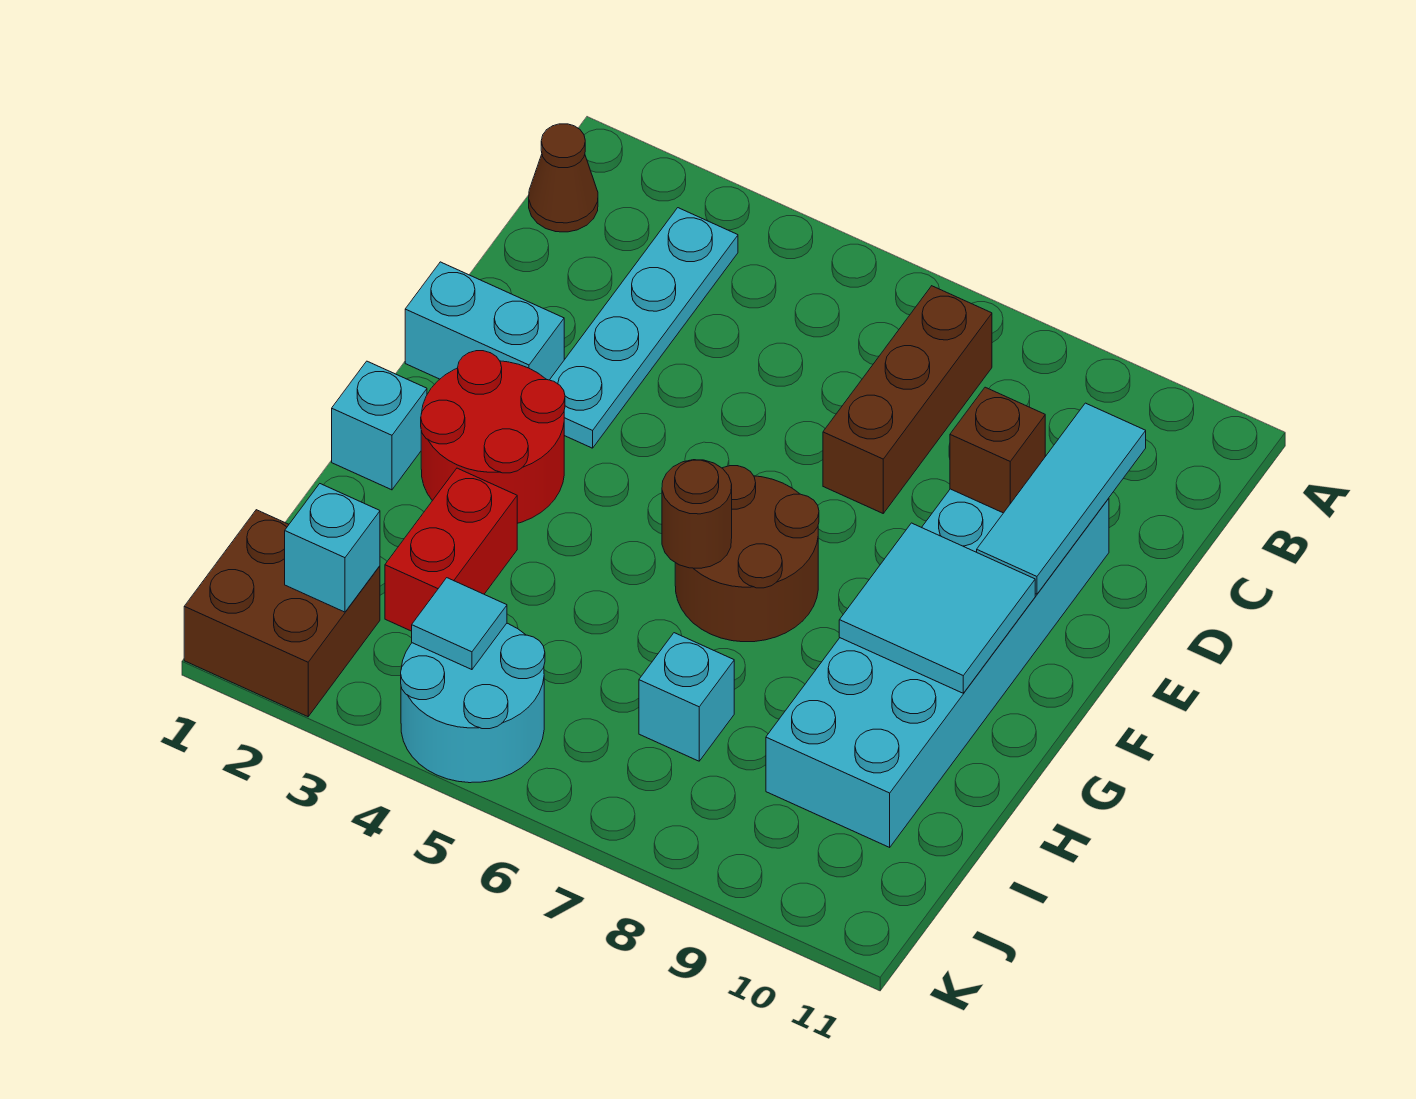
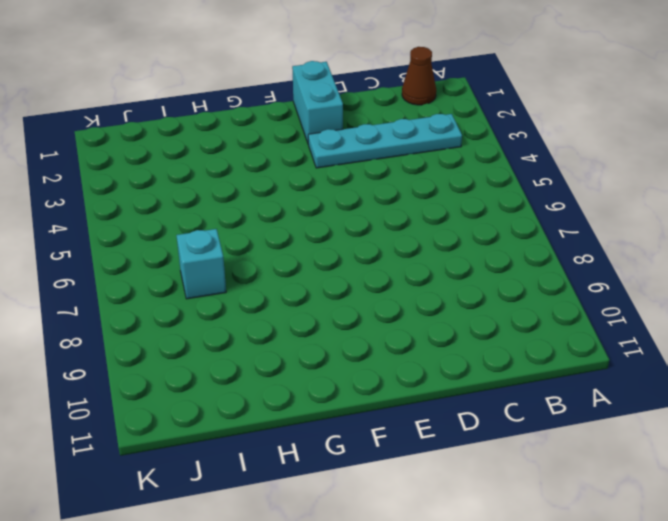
none -> brown brick B7:D7 level 1
none -> cyan brick D9:I10 level 1
none -> red round brick F2:G3 level 1

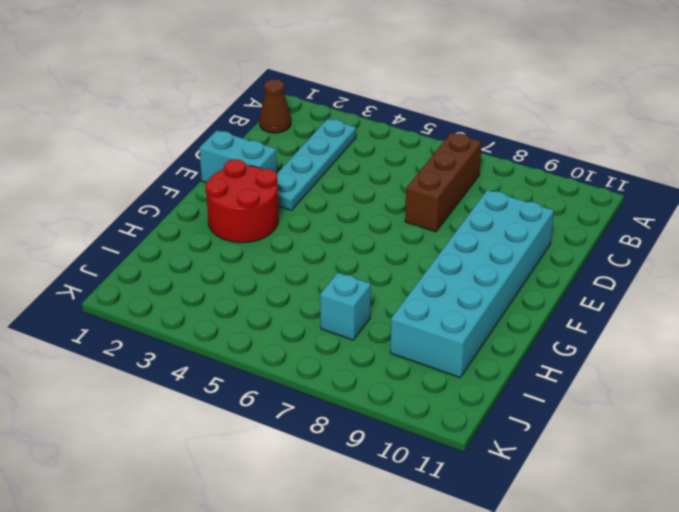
none -> brown round brick F6:G7 level 1
none -> cyan brick G1 level 1
none -> red brick H3:I3 level 1

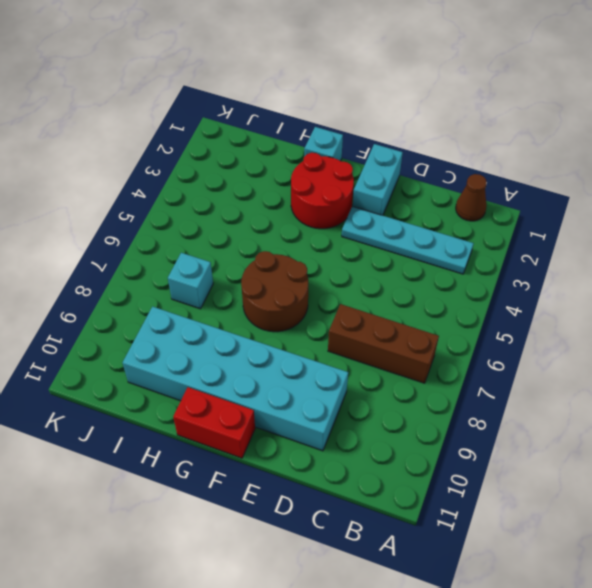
red brick F11:G11 level 1 -> red brick H3:I3 level 1
none -> brown brick J1:K2 level 1
none -> cyan round brick J4:K5 level 1
none -> cyan tile C10:E10 level 2

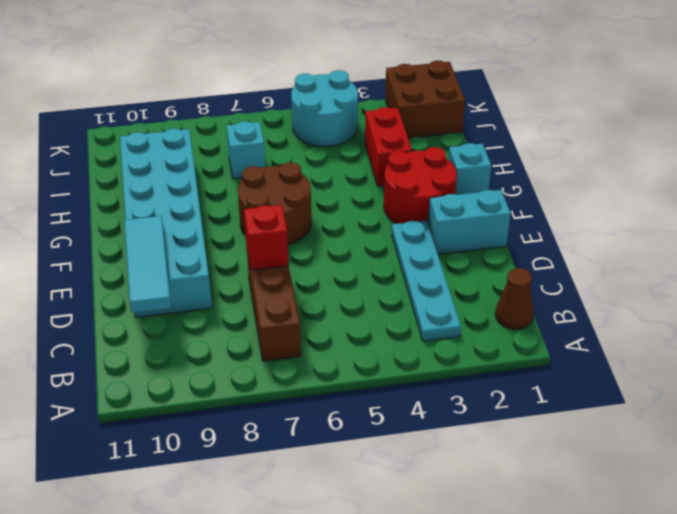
red brick D7 level 2 -> none
none -> brown brick D9 level 2
none -> cyan tile F9:G10 level 2
none -> brown round brick G6 level 2

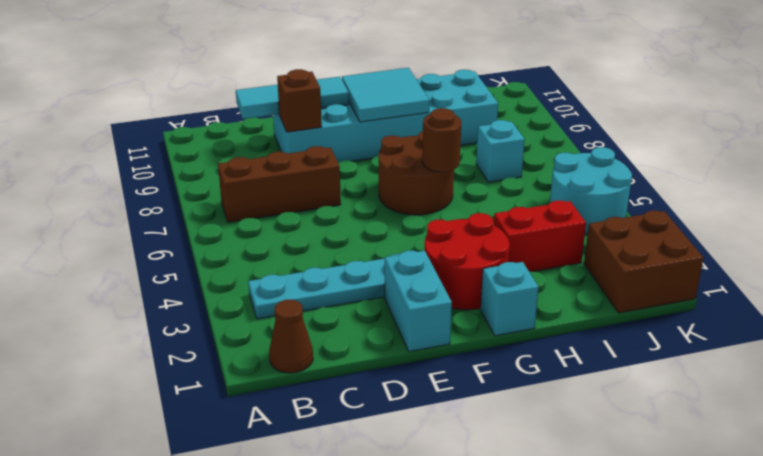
none -> cyan brick J2 level 2
none -> cyan tile J4 level 2

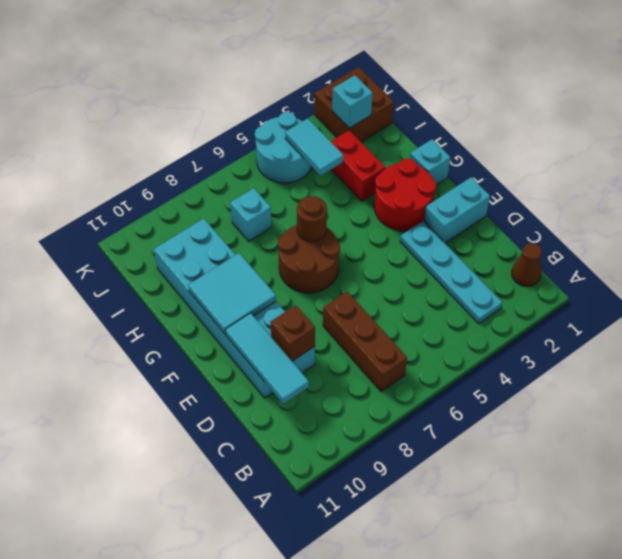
cyan tile I4:J4 level 2 -> cyan tile J4 level 2

